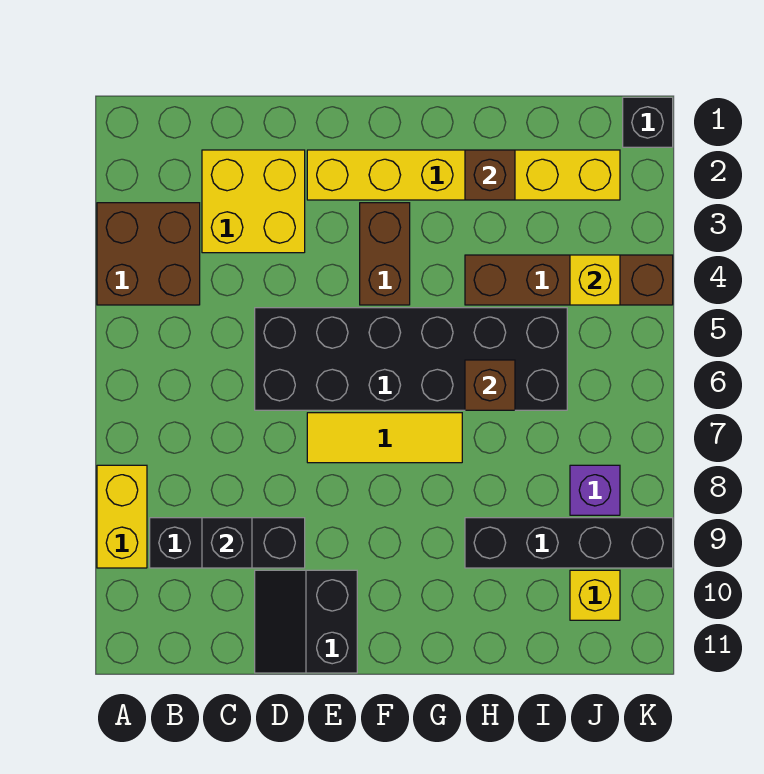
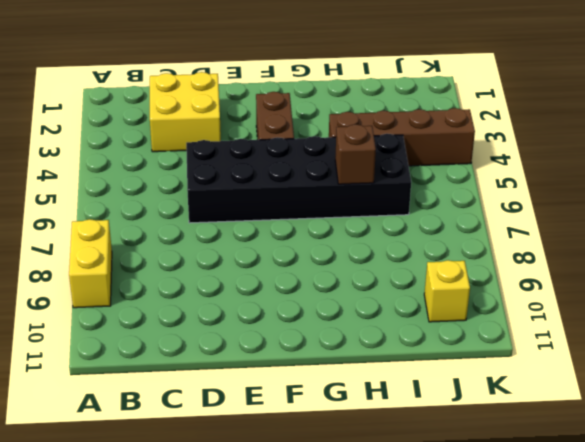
none -> brown brick A3:B4 level 1
none -> black brick B9:D9 level 1
none -> black slope D10:E11 level 1 top E

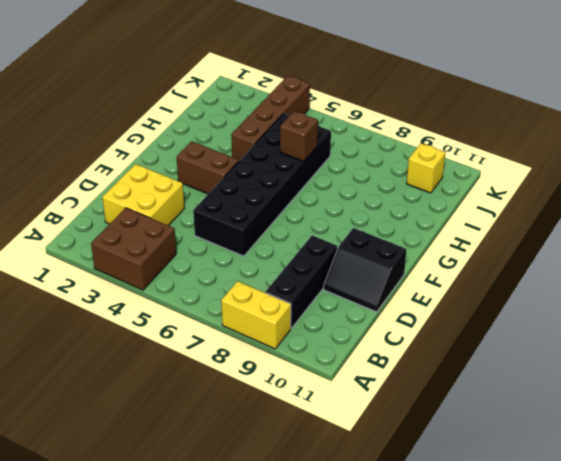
none -> yellow brick E2:J2 level 1
none -> yellow tile E7:G7 level 1
none -> black brick H9:K9 level 1

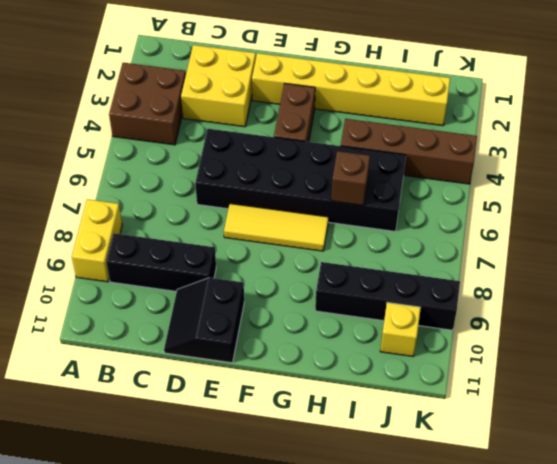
none -> purple brick J8 level 1
none -> black brick K1 level 1
none -> black brick C9 level 2

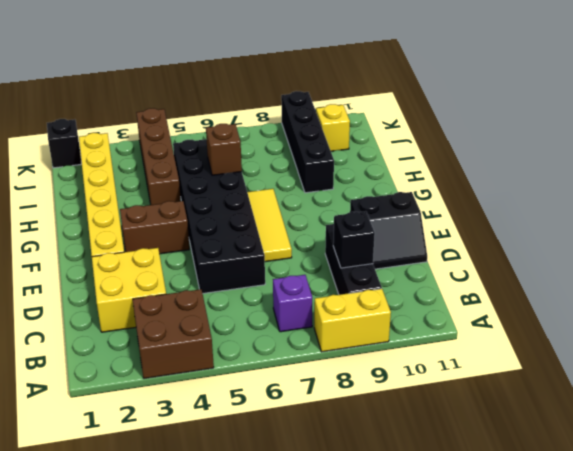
purple brick B7 level 1 -> purple brick J8 level 1
none -> brown brick H2 level 2
none -> yellow brick J4 level 2

